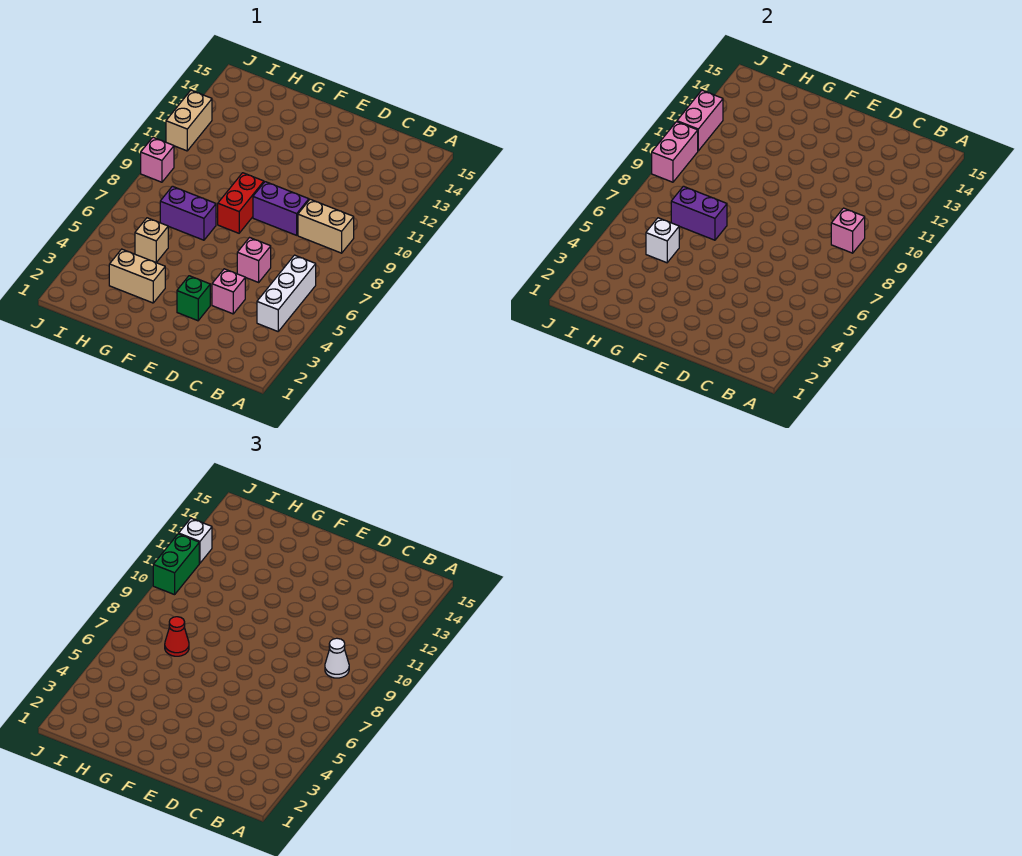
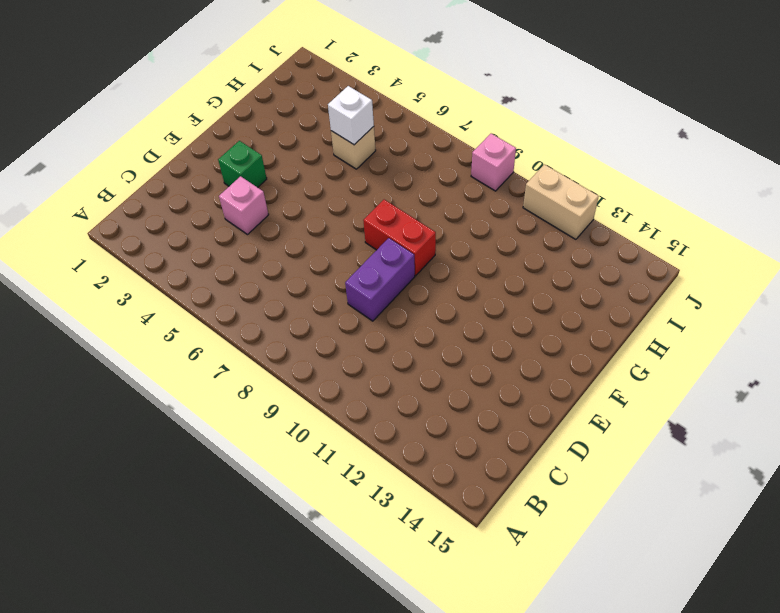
none -> white brick B4:B6 level 1
none -> tan brick B9:C9 level 1
none -> pink brick D6 level 1

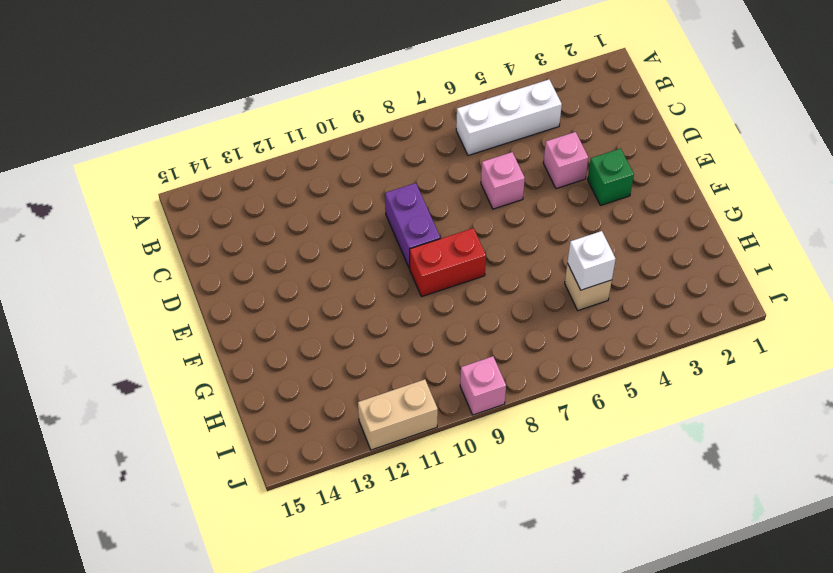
none -> tan brick B9:C9 level 1
none -> tan brick G3:H3 level 1
none -> purple brick G7:H7 level 1

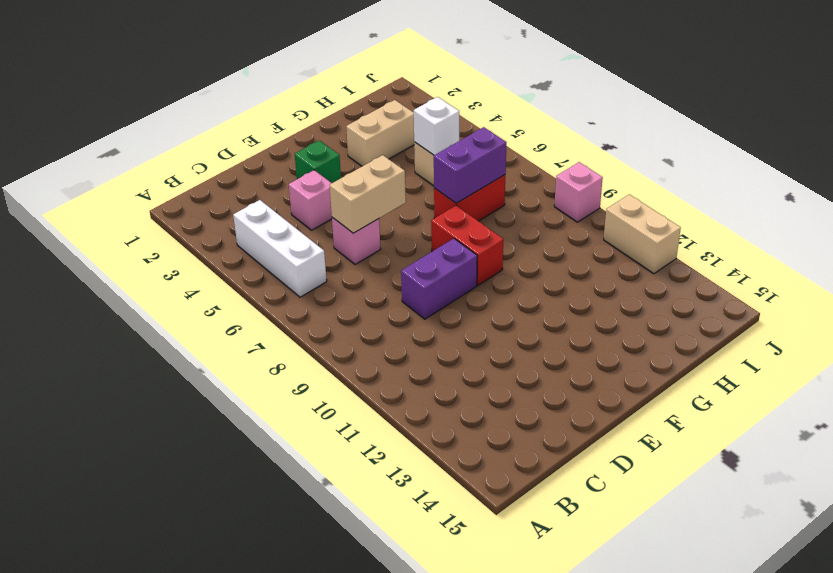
tan brick D6:E6 level 2 -> tan brick B9:C9 level 1
red brick G7:H7 level 1 -> purple brick G7:H7 level 1
none -> pink brick B9 level 2
none -> pink brick J9:J10 level 2
none -> pink brick J11:J12 level 2

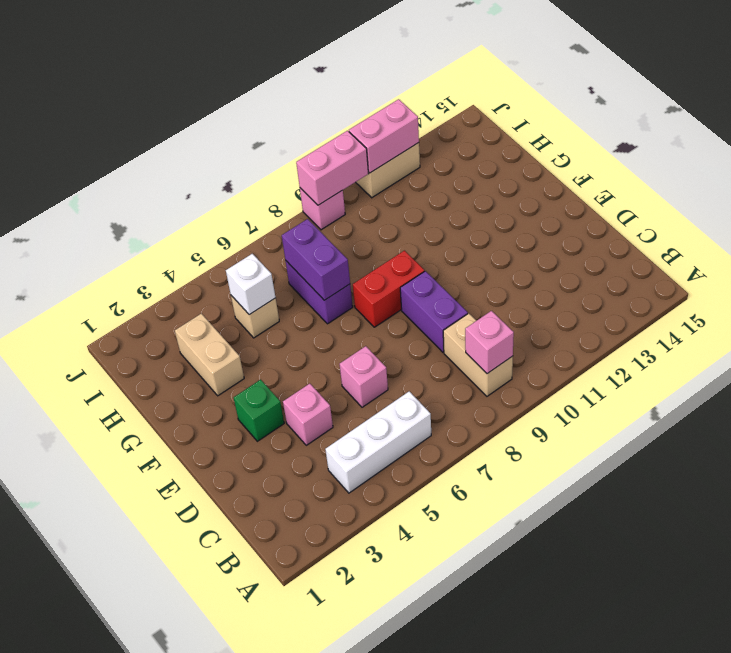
none -> white cone B9 level 3
none -> red cone H7 level 3
none -> green brick J10:J11 level 3

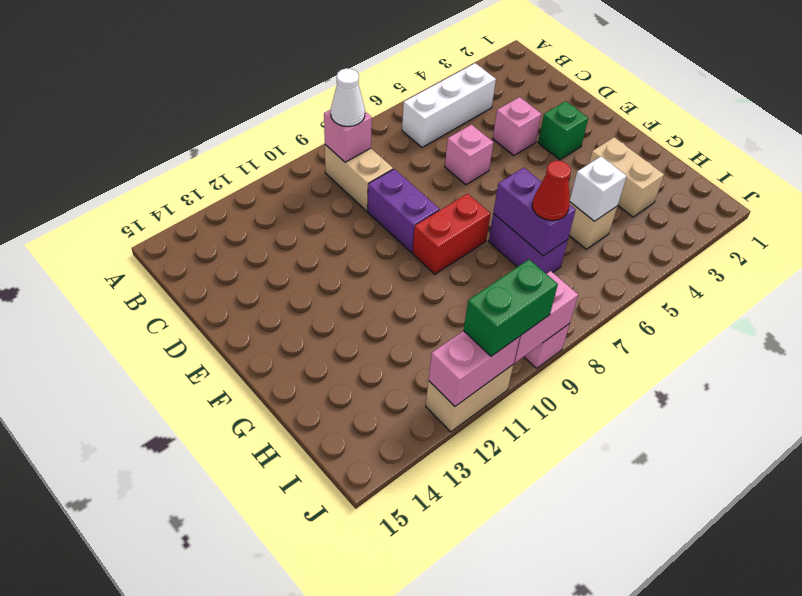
none -> white brick J12 level 3

